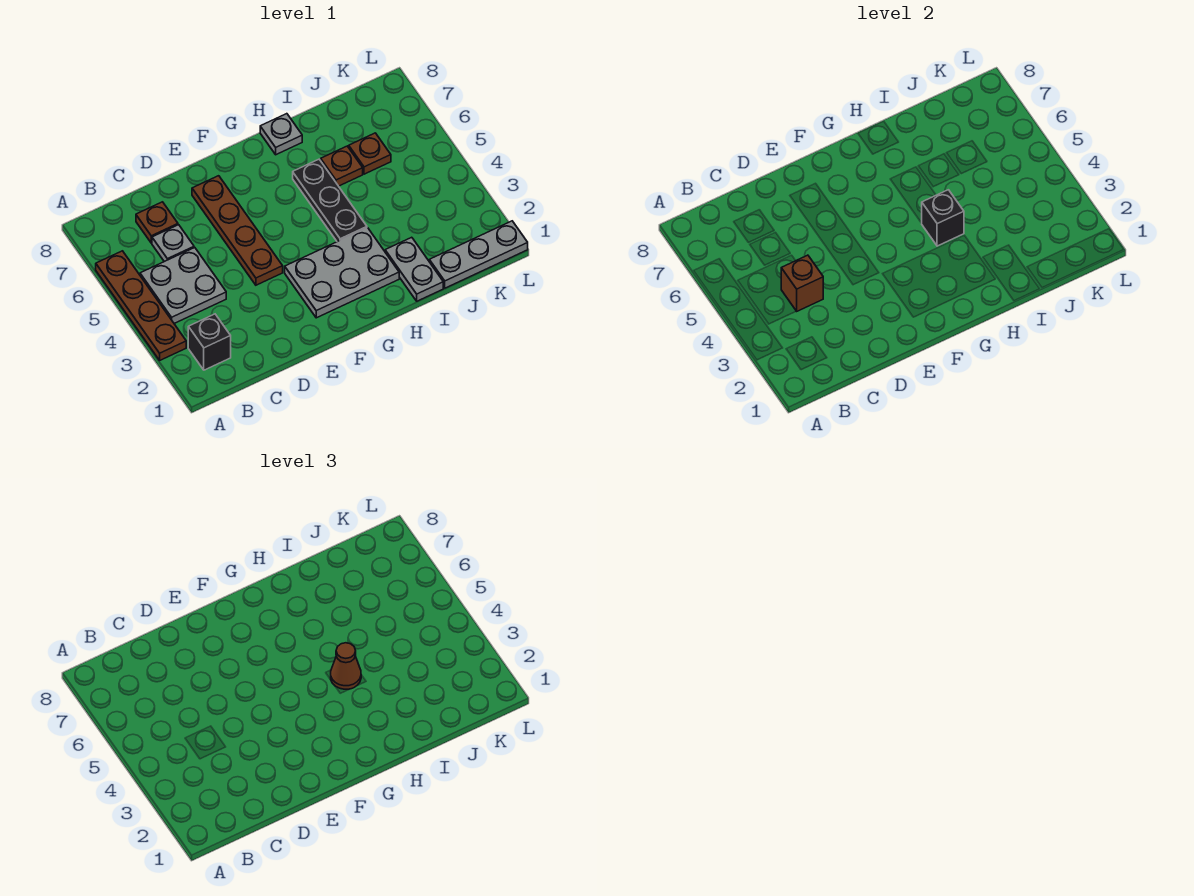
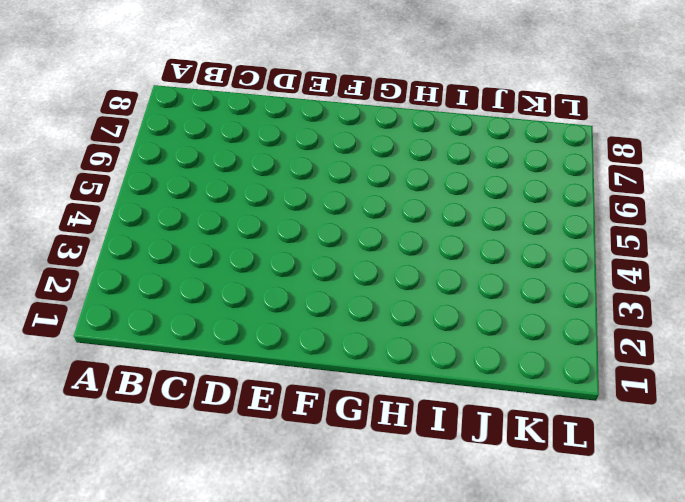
none -> brown plate A3:A6 level 1
none -> black brick B2 level 1
none -> grey plate B4:C5 level 1

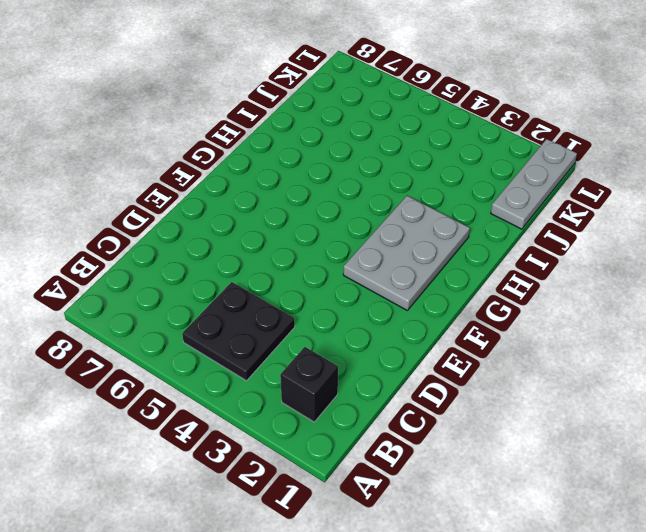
black plate B4:C5 level 1 -> grey plate B4:C5 level 1
none -> brown plate A3:A6 level 1
none -> grey plate C6 level 1
none -> brown plate C7 level 1

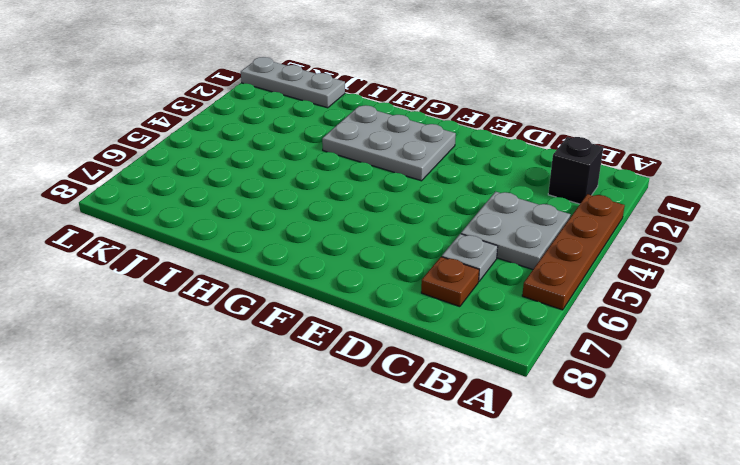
none -> brown plate E4:E7 level 1
none -> black plate H4:H6 level 1
none -> grey plate H8 level 1

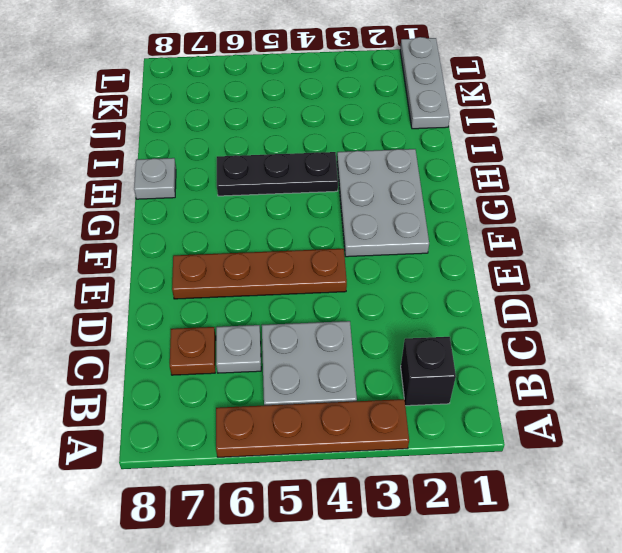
none -> grey plate I1:I2 level 1
none -> brown plate I6 level 1
none -> brown plate J6 level 1

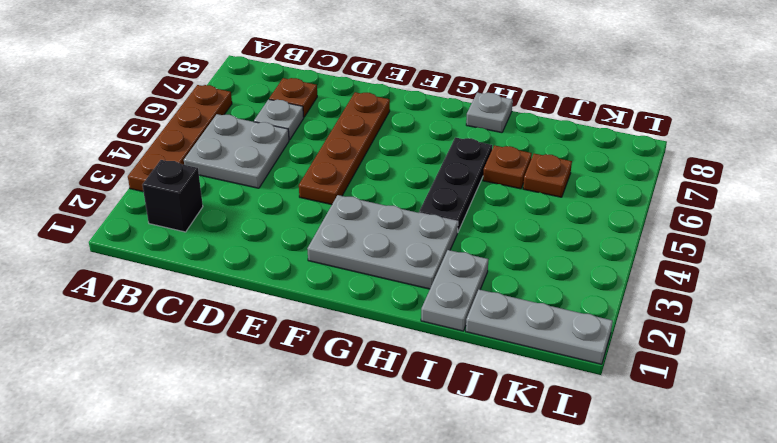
none -> brown brick C4 level 2
none -> black brick H4 level 2
none -> brown cone H4 level 3

